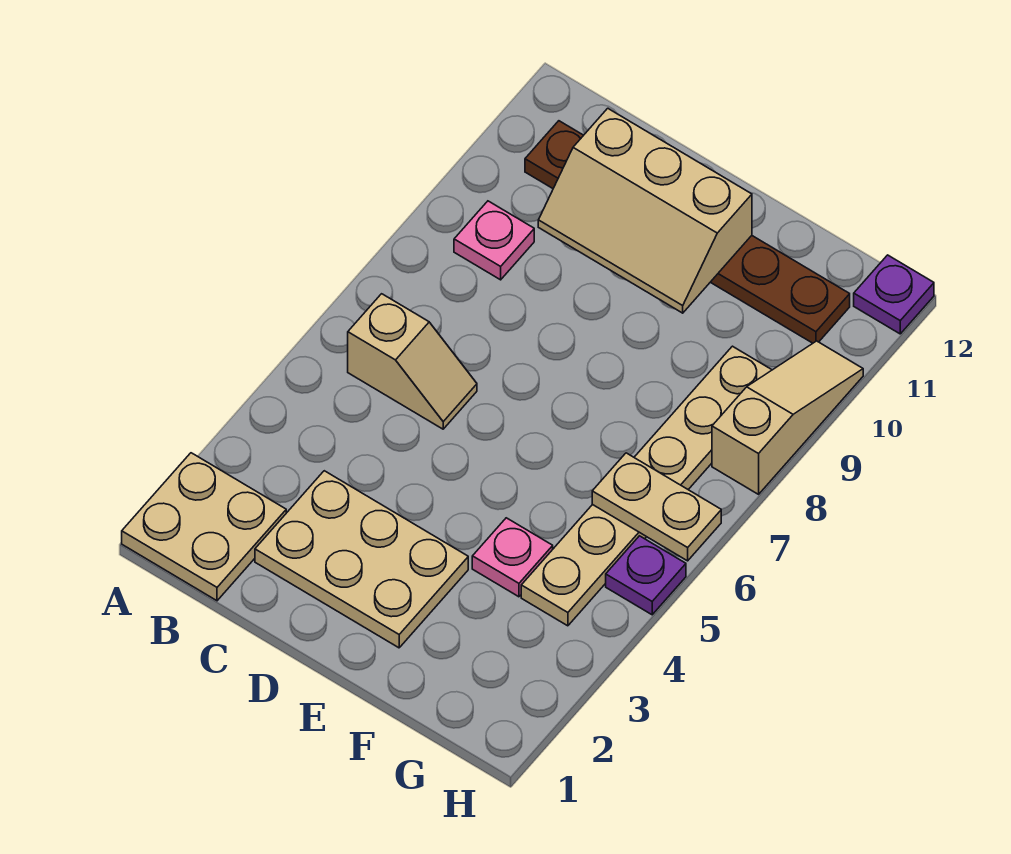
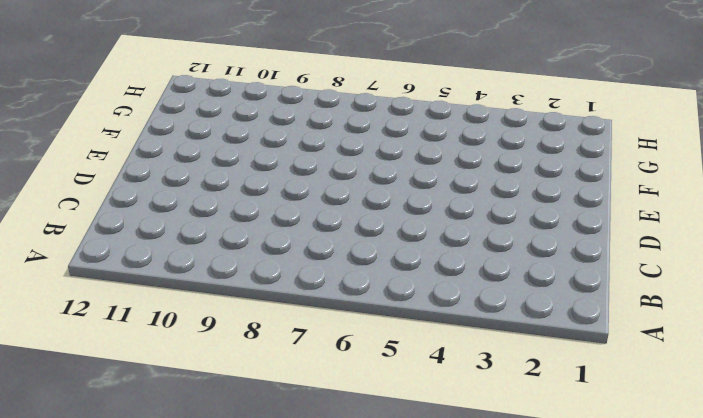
none -> tan plate A1:B2 level 1
none -> tan slope B6:C6 level 1 top B
none -> pink plate B9 level 1

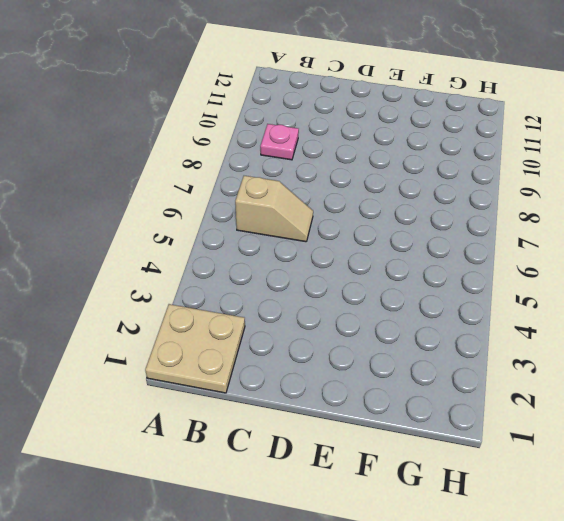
none -> brown plate B11:G11 level 1
none -> tan plate C2:E3 level 1
none -> pink plate F4 level 1

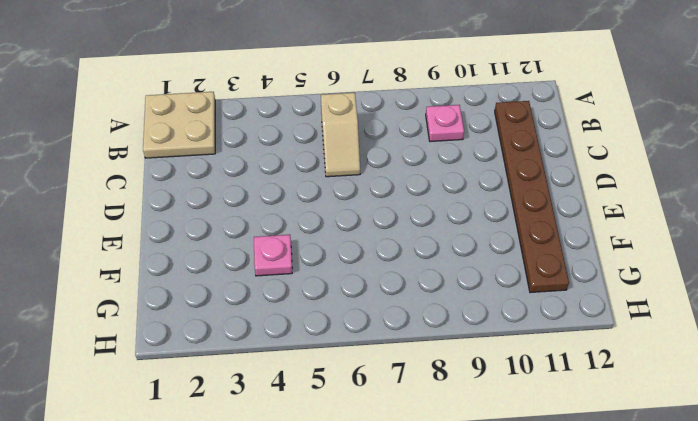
none -> tan plate C2:E3 level 1
none -> tan plate G4:G9 level 1
none -> purple plate H5 level 1

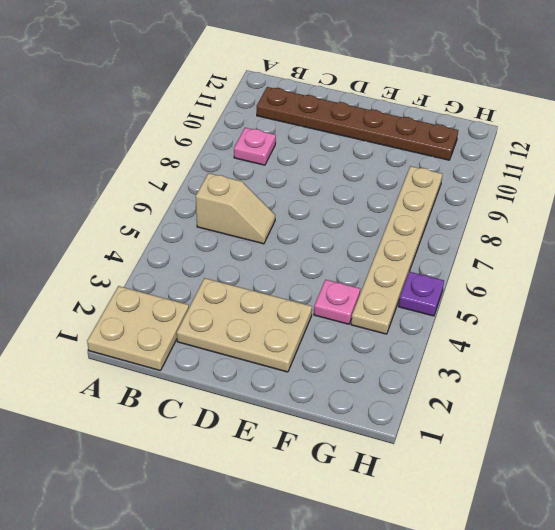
none -> tan slope H8:H10 level 1 top 8
none -> purple plate H12 level 1
none -> tan slope C10:E11 level 2 top 11

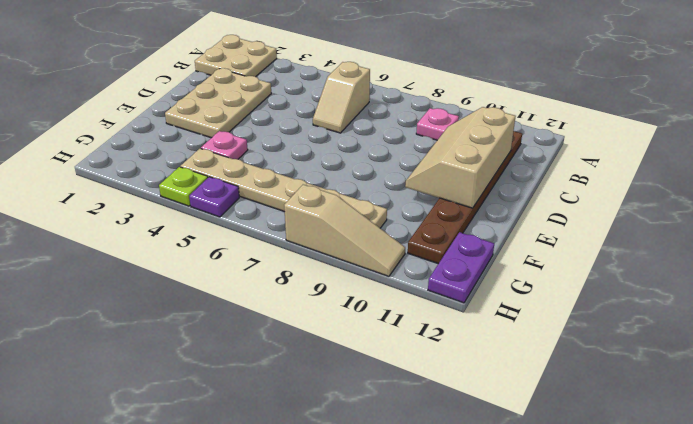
purple plate G12:H12 level 1 -> purple plate H12 level 1
lime plate H4 level 1 -> none
none -> tan plate G6:H6 level 2

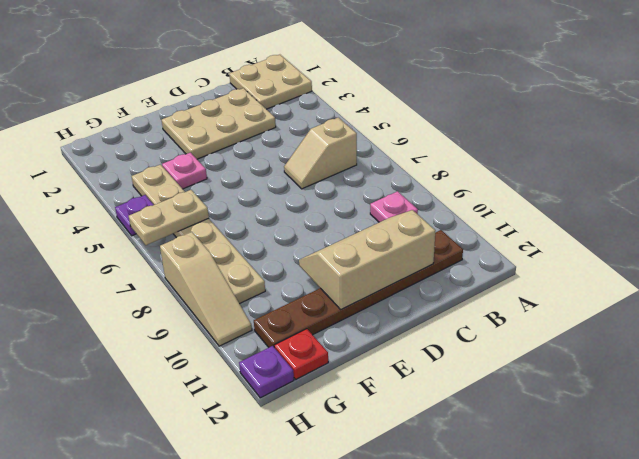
red plate G12 level 1 -> none

